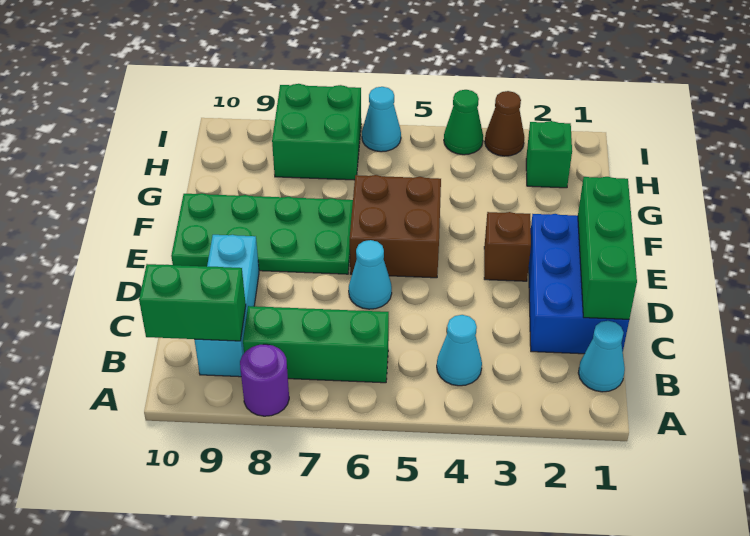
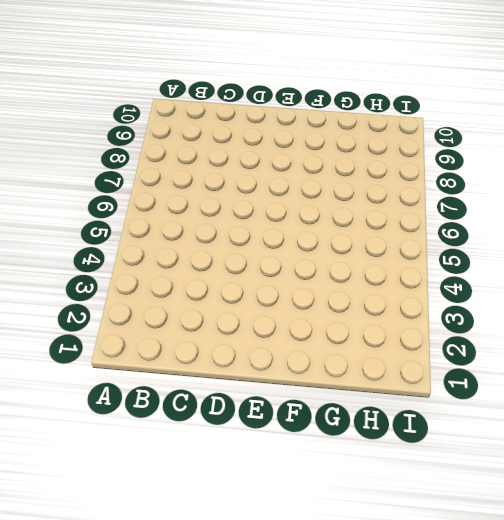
none -> purple round brick A8 level 1
none -> cyan cone B1 level 1
none -> cyan cone B4 level 1

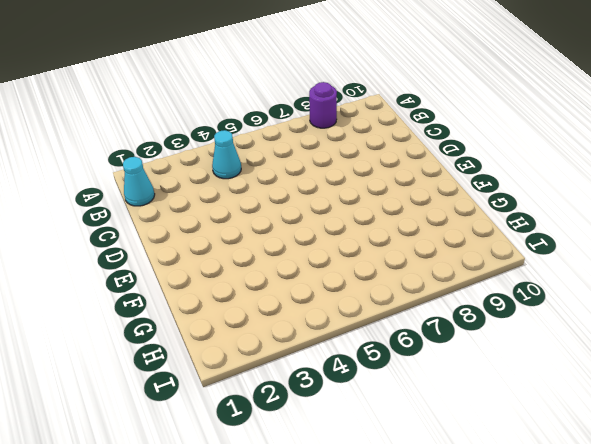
none -> green brick B6:B8 level 1
none -> cyan brick B9:D9 level 1
none -> blue brick C1:E2 level 1

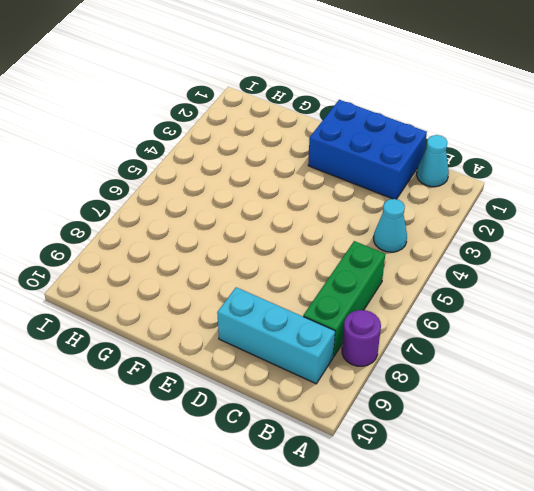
none -> cyan cone D6 level 1
none -> brown brick E3 level 1
none -> brown brick E5:F6 level 1

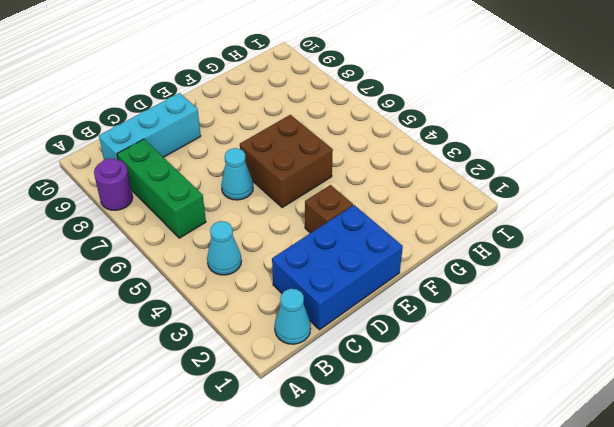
none -> green plate E7:F10 level 1
none -> green brick H2 level 1
none -> green brick H7:I8 level 1

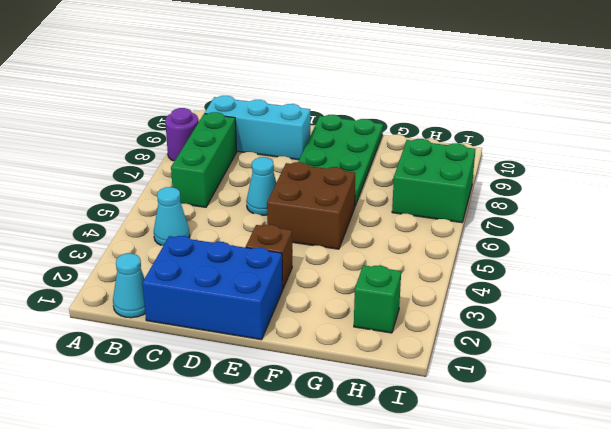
none -> brown cone I3 level 1
none -> green cone I4 level 1
none -> cyan cone I6 level 1

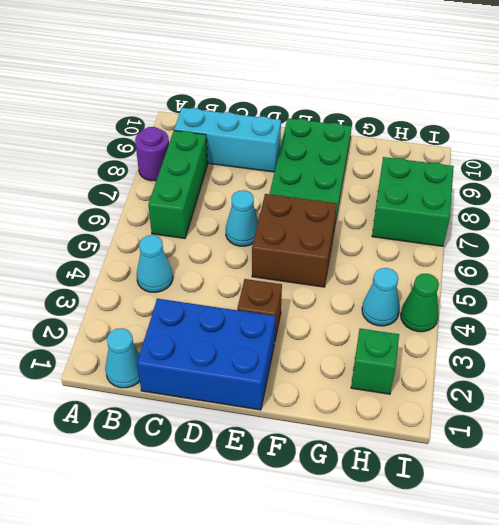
cyan cone H4 level 1 -> cyan cone I6 level 1
none -> brown cone I3 level 1
none -> green brick B9:B10 level 2
none -> green brick C1:E1 level 2

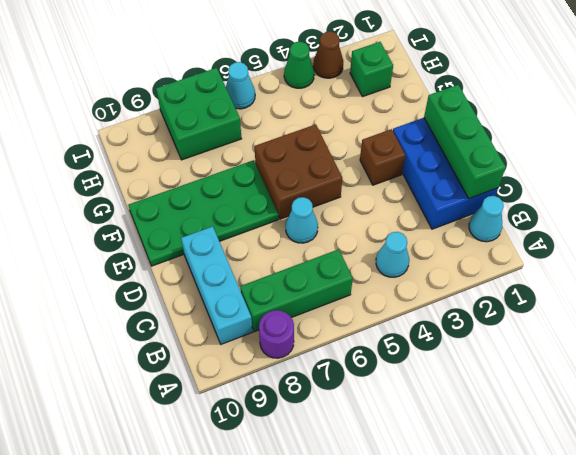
none -> green brick B9:B10 level 2

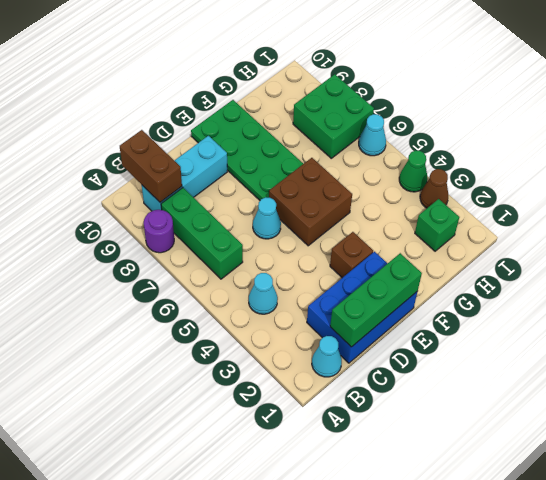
brown brick B9:B10 level 2 -> green brick B9:B10 level 2

